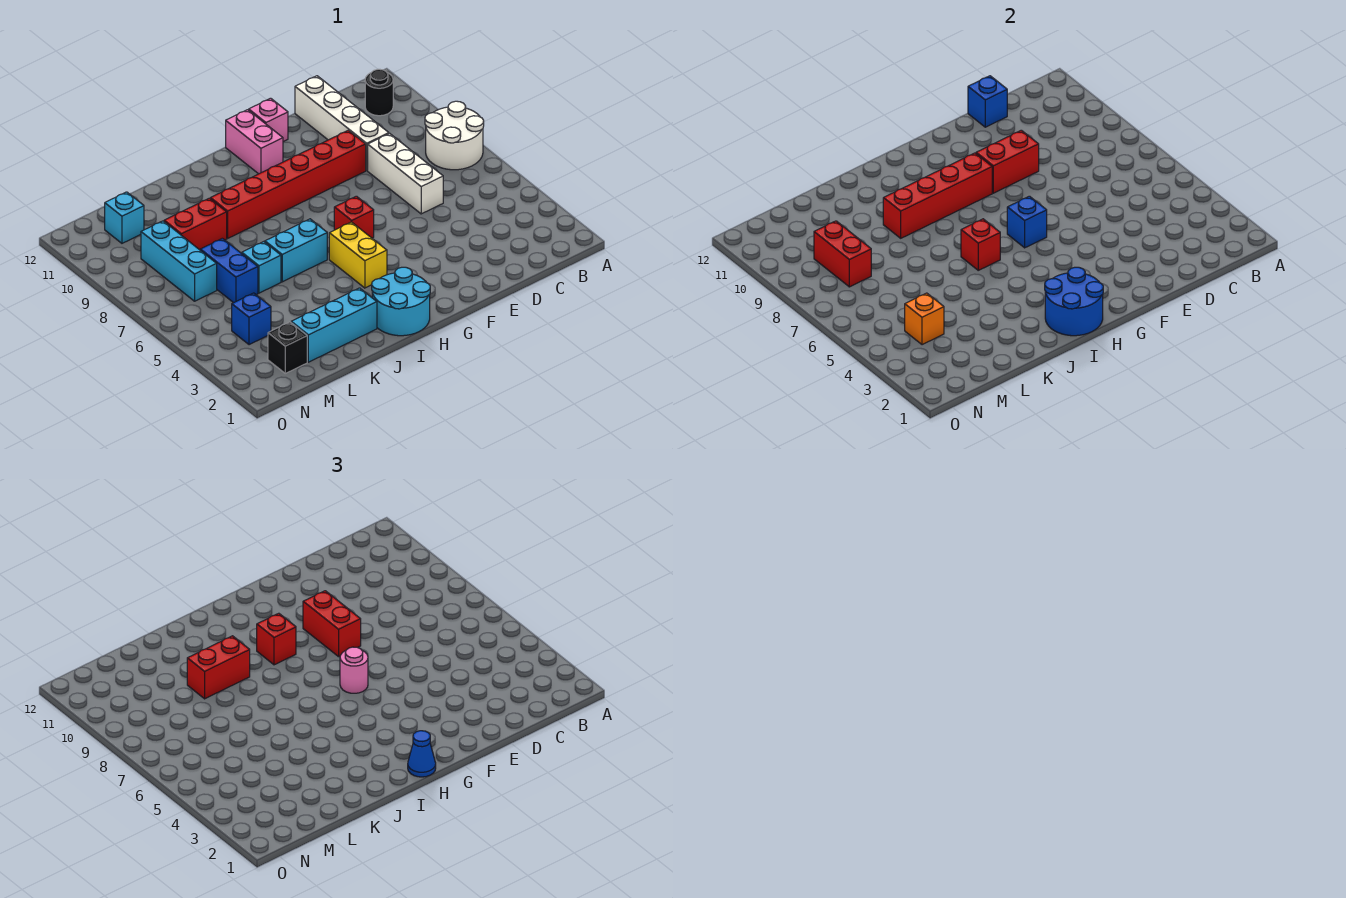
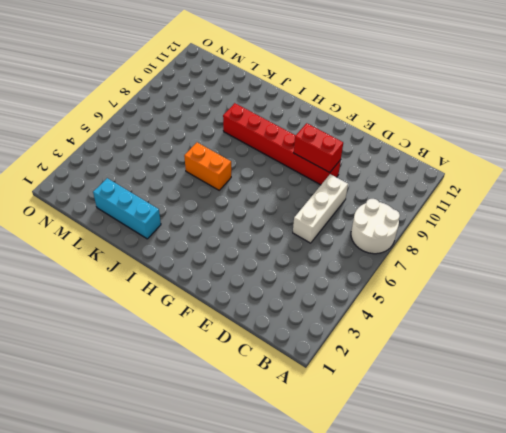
orange brick I6:J6 level 1 -> cyan brick I6:J6 level 1
none -> black round brick B11 level 1
none -> white brick D9:D12 level 1
none -> pink brick F12 level 1
none -> red brick G6 level 1

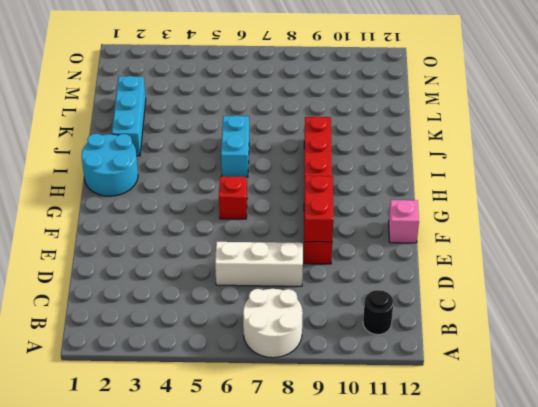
none -> white brick D9:D12 level 1
none -> pink brick G11:G12 level 1
none -> yellow brick H4:H5 level 1
none -> cyan brick K6 level 1

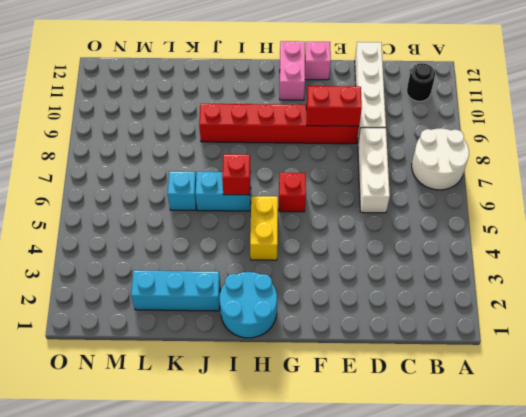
none -> red brick K9:L9 level 1
none -> blue brick L6:L7 level 1
none -> black brick M2 level 1
none -> blue brick M4 level 1

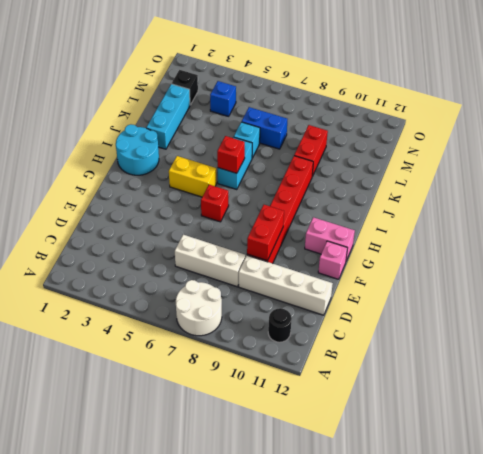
none -> cyan brick M7:M9 level 1
none -> cyan brick M11 level 1
none -> blue brick D12 level 2
none -> blue brick G6 level 2

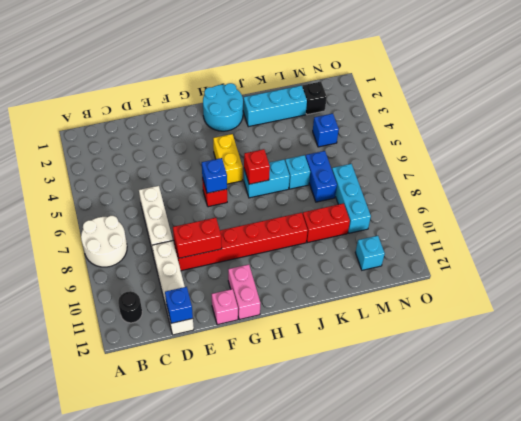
none -> red brick G9:J9 level 2
none -> blue round brick H1:I2 level 2
none -> orange brick M4 level 2
none -> red brick M8:M9 level 2

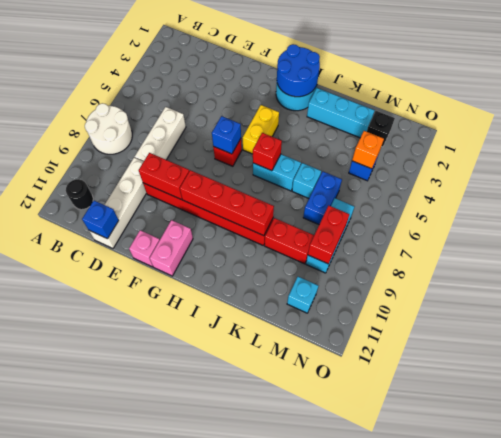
none -> red brick F8:F9 level 3
none -> pink round brick G6 level 3
none -> blue cone H1 level 3
none -> red brick H9 level 3

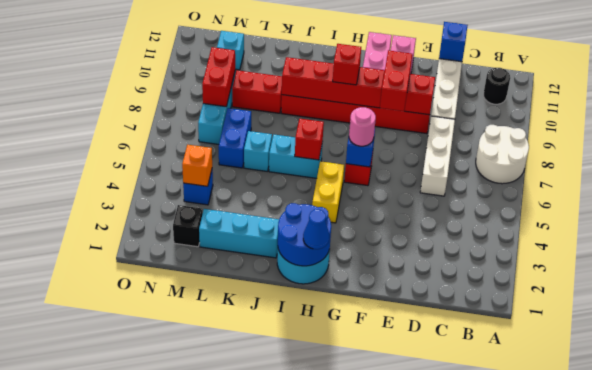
none -> red brick J9:K9 level 3

